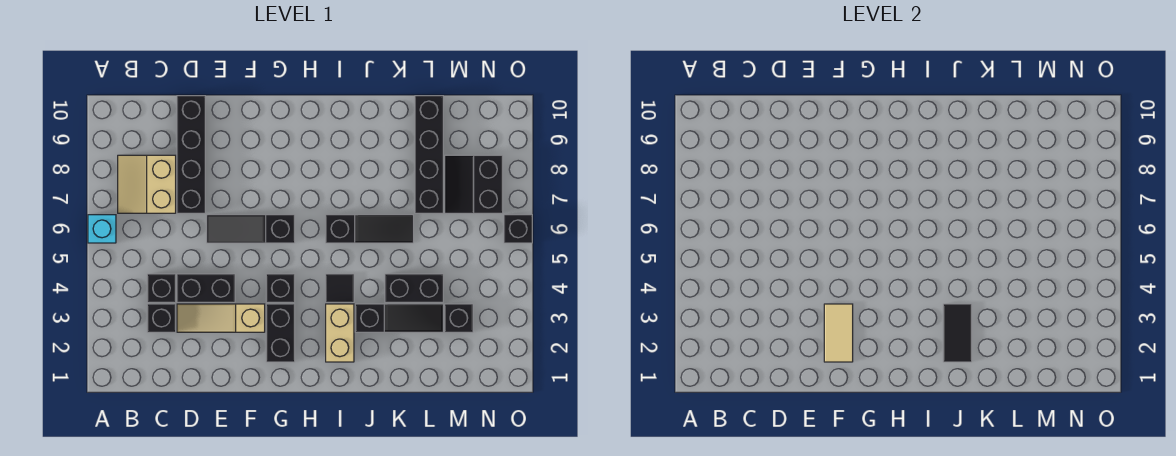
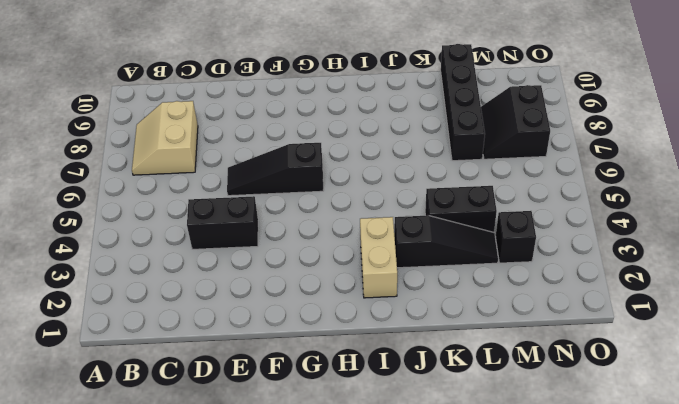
none -> cyan brick A6 level 1
none -> black brick C3 level 1
none -> black brick C4 level 1

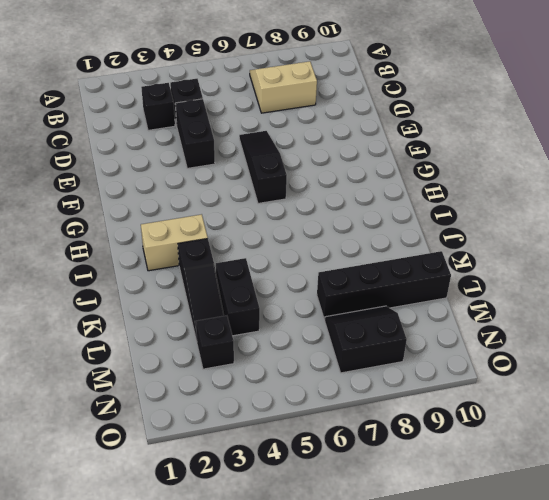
none -> cyan brick A6 level 1
none -> tan slope D3:F3 level 1 top F
none -> black brick D7:D10 level 1

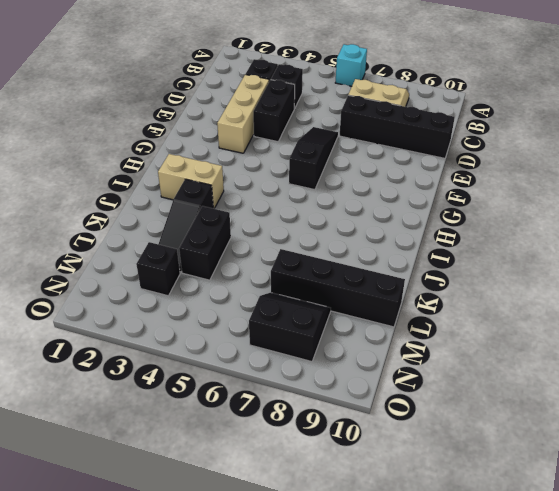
tan brick D3:F3 level 1 -> tan slope D3:F3 level 1 top F
none -> black brick G2:G3 level 1
none -> black brick G4 level 1
none -> black tile I4 level 1

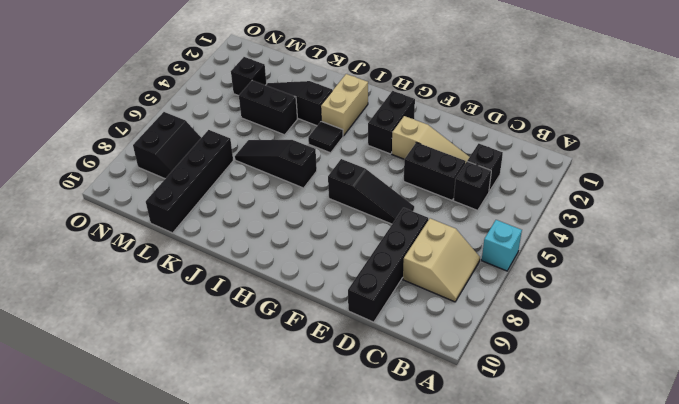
none -> black brick G4 level 1
none -> black brick O6 level 1
none -> tan tile F2:F3 level 2

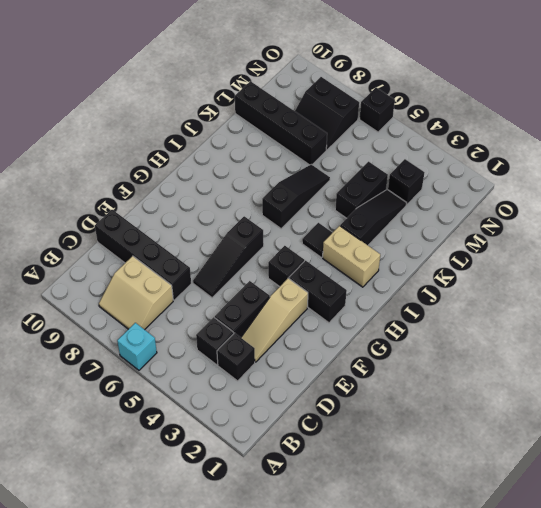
none -> tan tile F2:F3 level 2
none -> black tile J2:J3 level 2

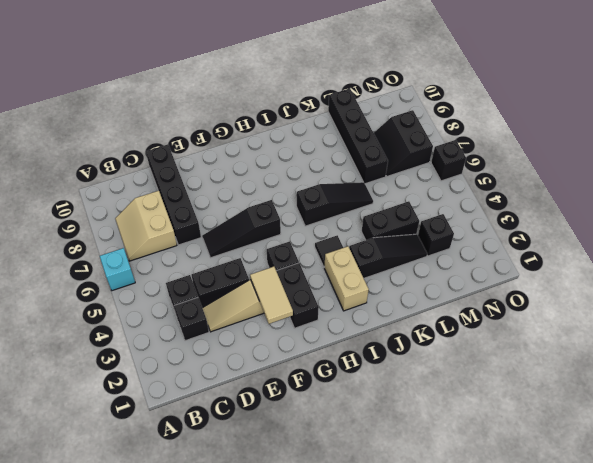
none -> black tile J2:J3 level 2

